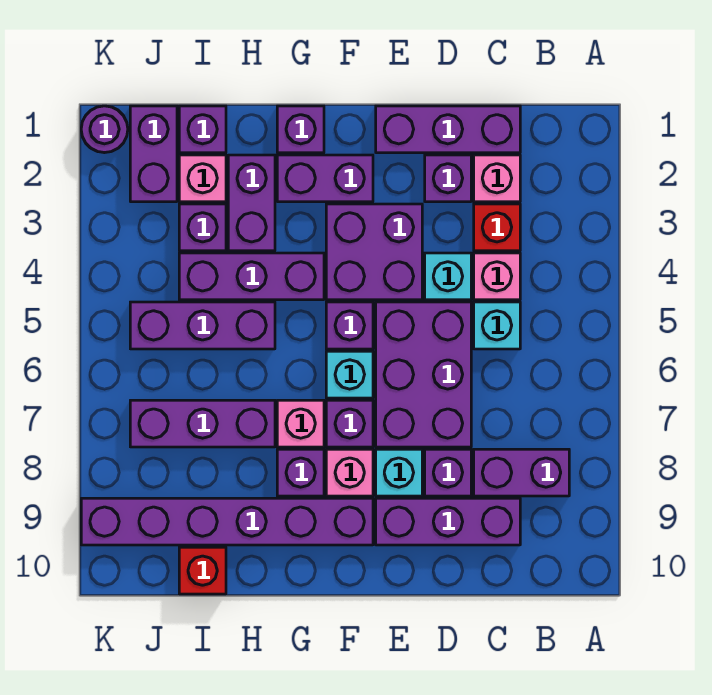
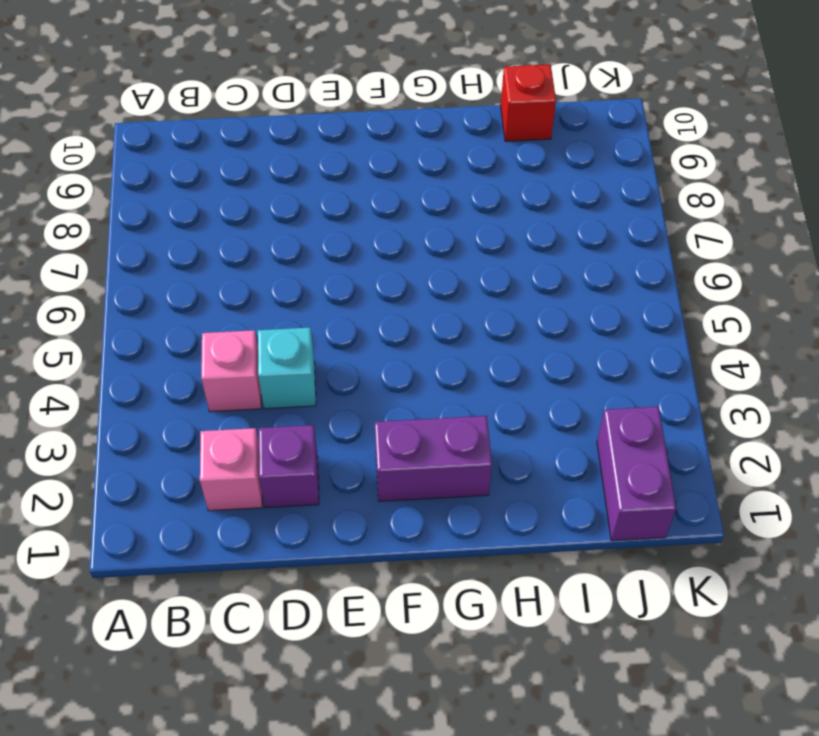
none -> purple brick B8:C8 level 1
none -> purple brick C1:E1 level 1
none -> red brick C3 level 1
none -> cyan brick C5 level 1

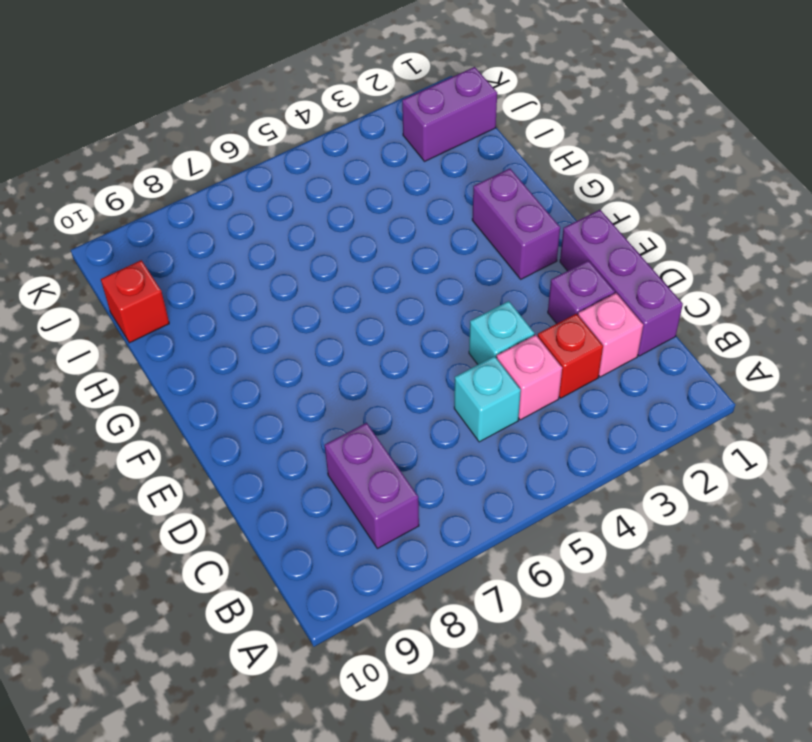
none -> purple brick C9:E9 level 1
none -> purple brick D5:E7 level 1
none -> purple brick D8 level 1
none -> purple brick E3:F4 level 1

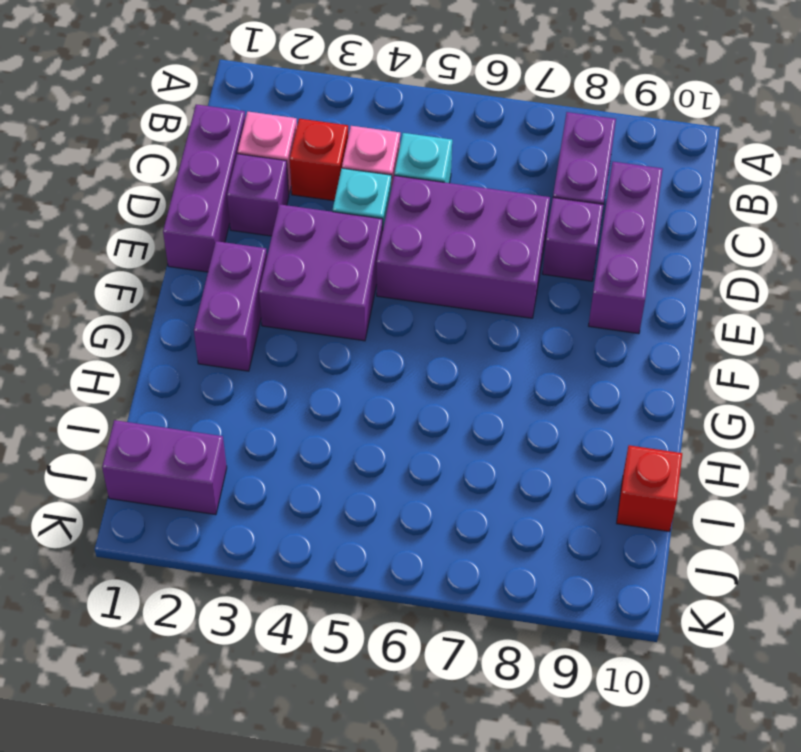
none -> cyan brick E8 level 1
none -> purple brick F5 level 1
none -> cyan brick F6 level 1
none -> purple brick F7 level 1

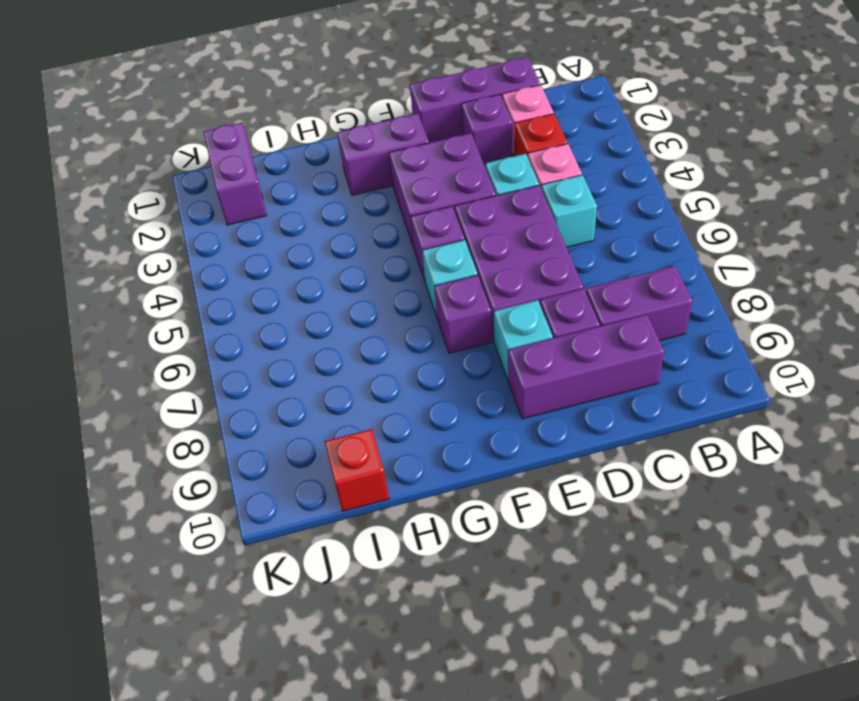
none -> pink brick F8 level 1
none -> purple brick F9:K9 level 1
none -> purple brick G1 level 1
none -> purple brick G4:I4 level 1

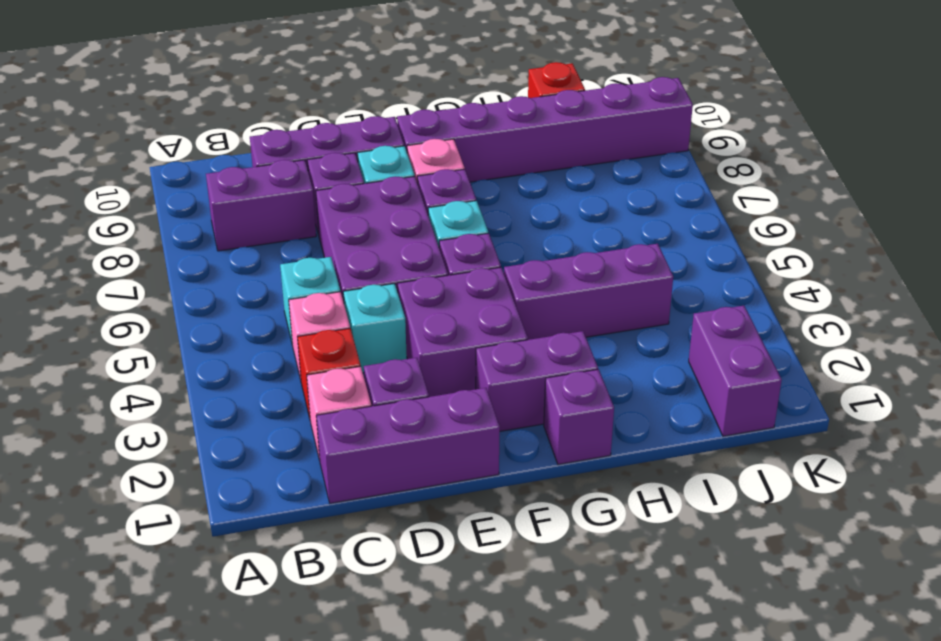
none -> pink brick G7 level 1
none -> purple brick G8 level 1
none -> purple brick H2:H3 level 1
none -> purple brick H5:J5 level 1

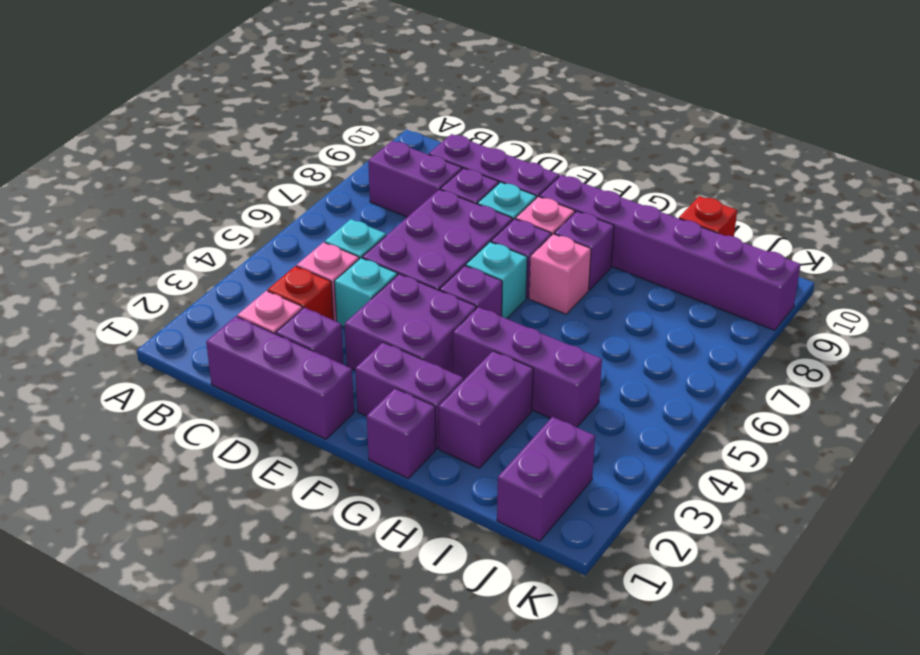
none -> purple brick H5:J5 level 1
none -> purple brick H7:J7 level 1
none -> purple brick I1 level 1
none -> pink brick I2 level 1

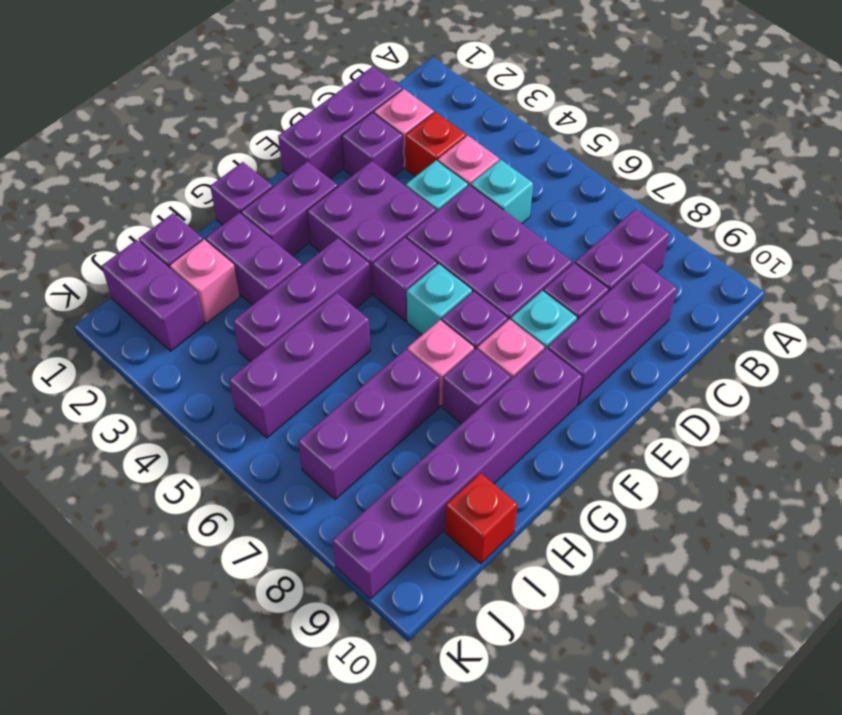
none -> purple brick I3 level 1
none -> purple round brick K1 level 1

